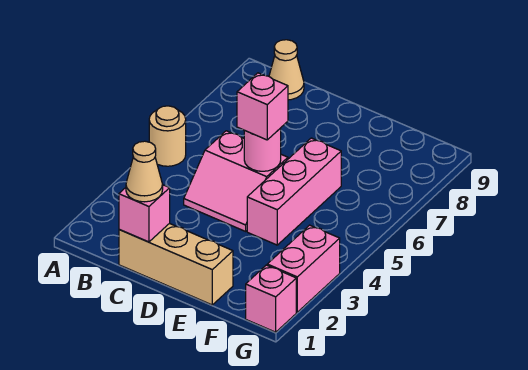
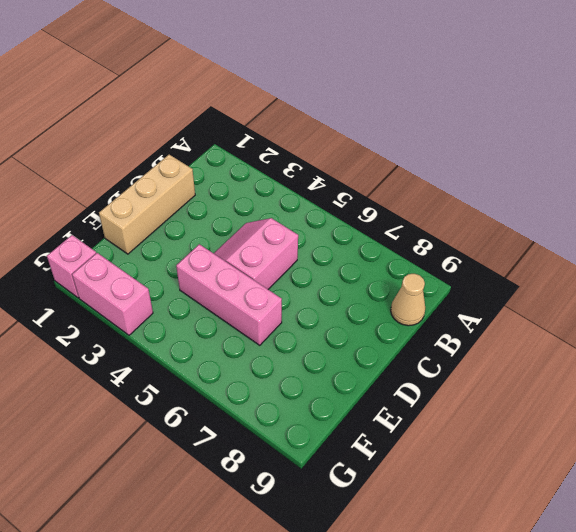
none -> tan round brick A5 level 1
none -> pink brick C1 level 2

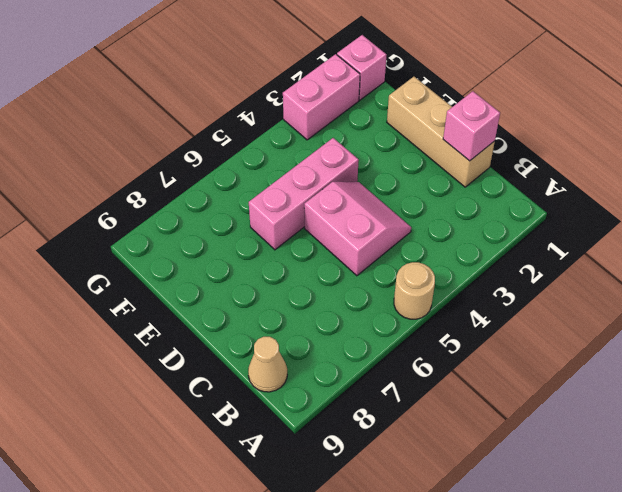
none -> pink round brick D5 level 2
none -> tan cone C1 level 3

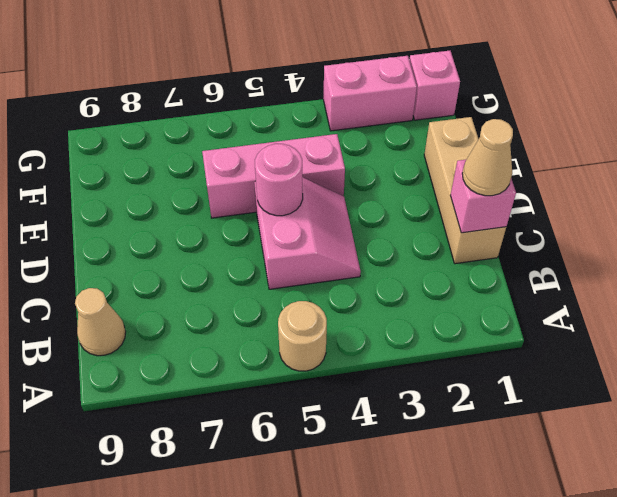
none -> pink brick D5 level 3

